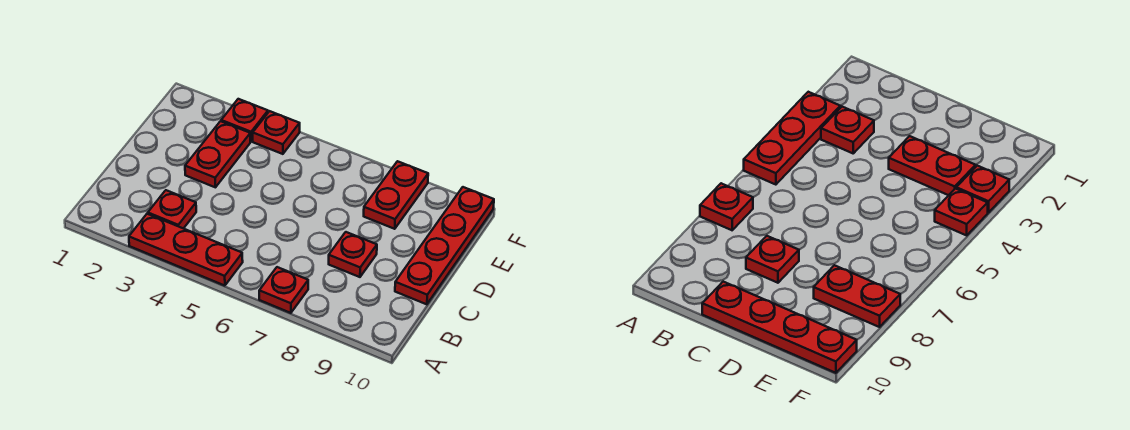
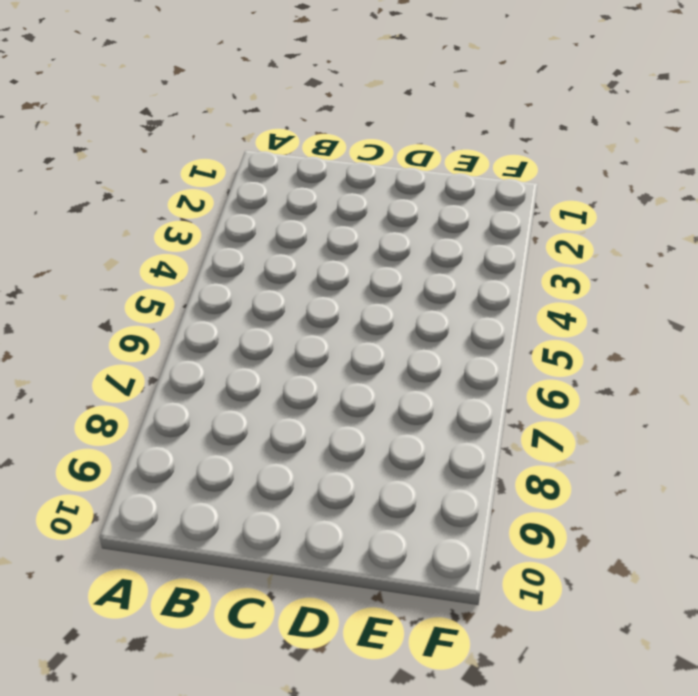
none -> red plate A3:A5 level 1
none -> red plate A7 level 1

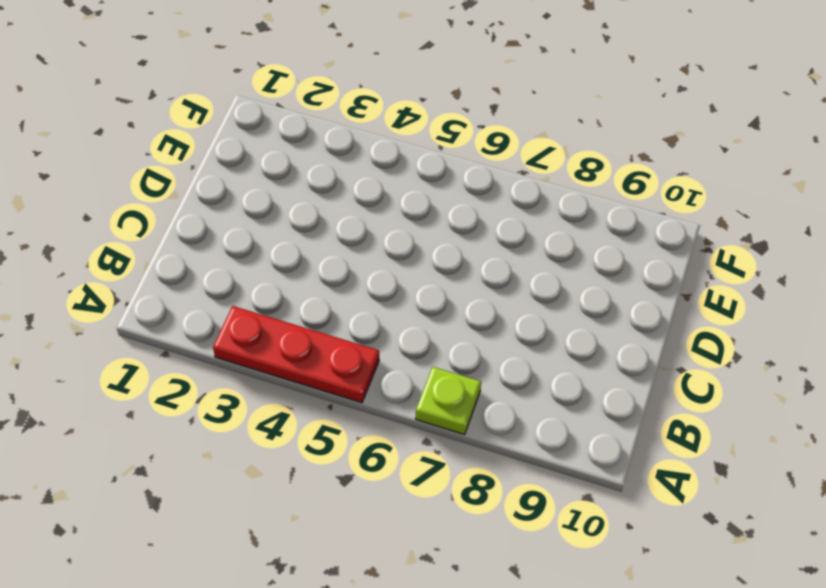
lime plate A7 level 1 -> red plate A7 level 1
none -> red plate B3 level 1
none -> red plate C8 level 1

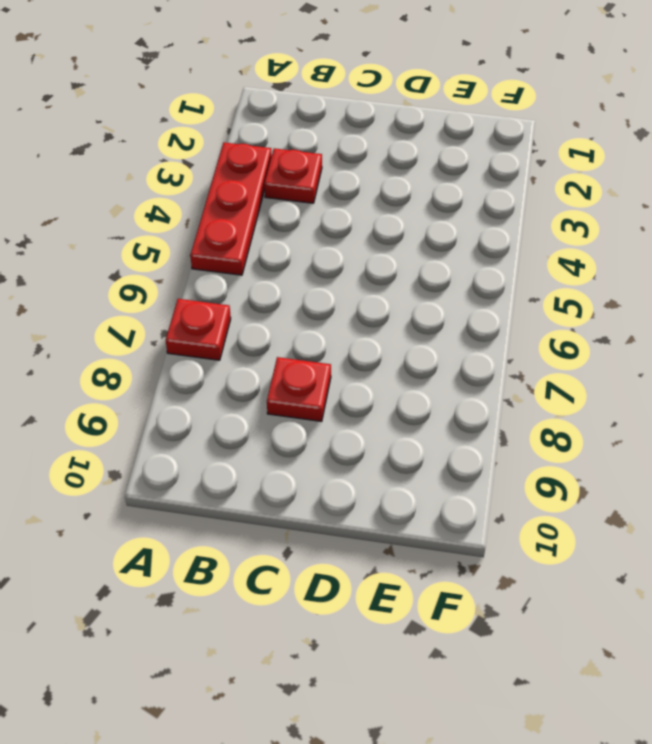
none -> red plate C10:F10 level 1
none -> red plate D3:E3 level 1

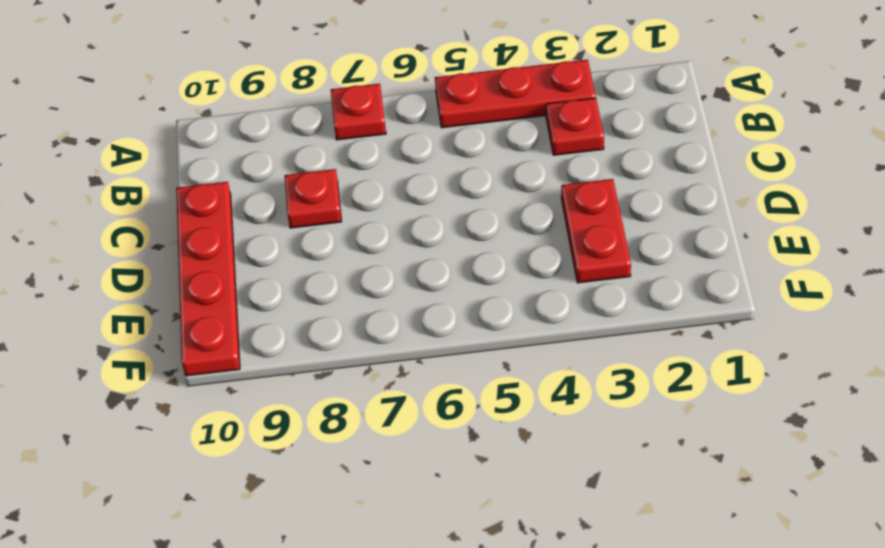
none -> red plate E8:F8 level 1
none -> red plate F3 level 1

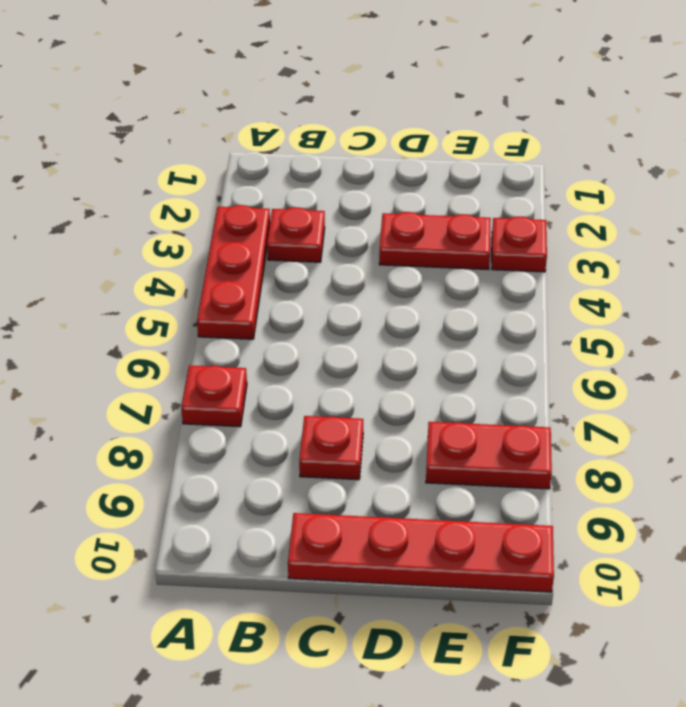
none -> red plate F4 level 1

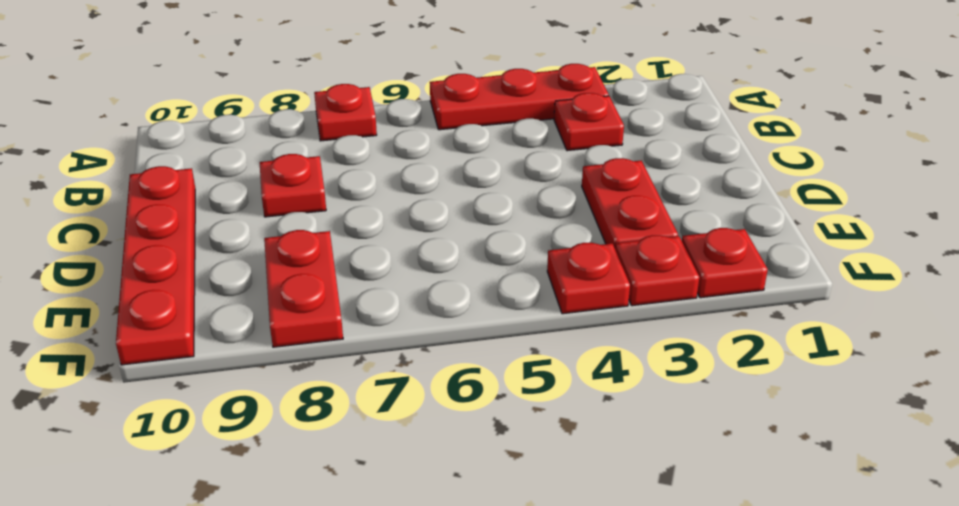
red plate F2 level 1 -> none

